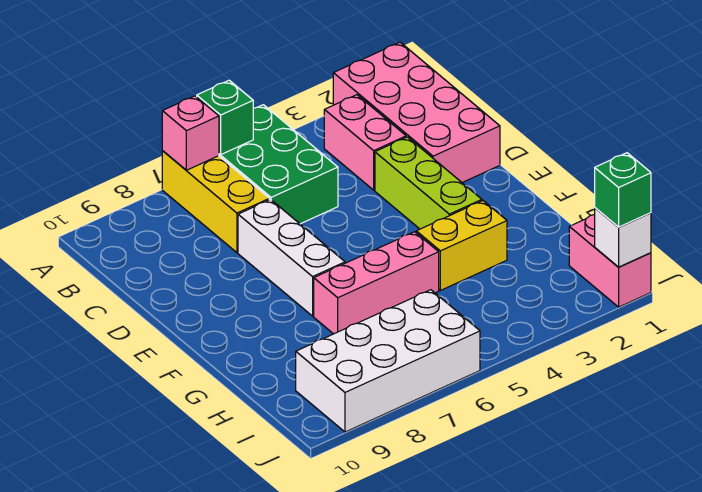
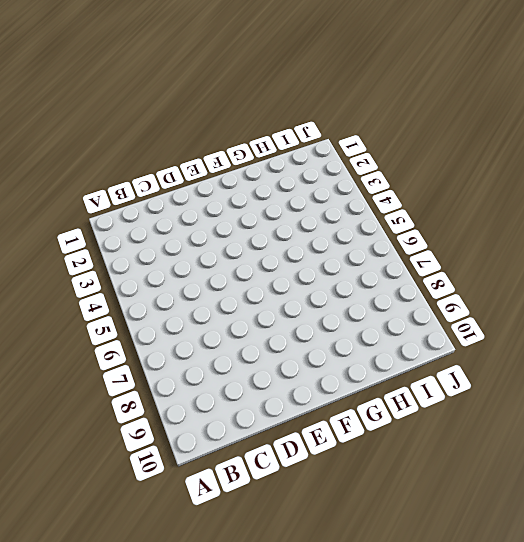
none -> pink brick A1:D2 level 1
none -> green brick A5:C6 level 1
none -> yellow brick A7:C7 level 1

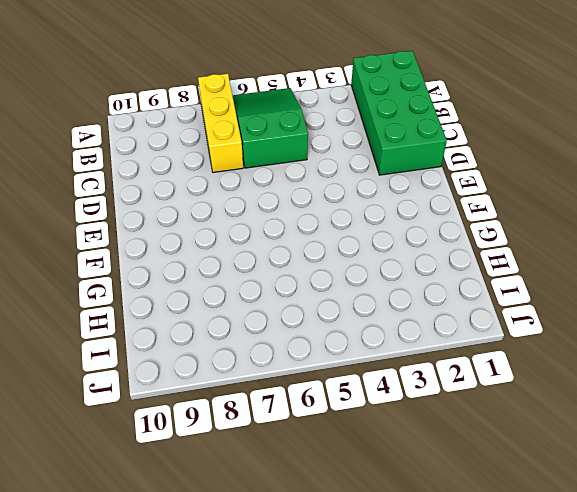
green brick A1:D2 level 1 -> pink brick A1:D2 level 1
green slope A5:C6 level 1 top C -> green brick A5:C6 level 1
none -> pink brick B3:C3 level 1
none -> lime brick D3:F3 level 1
none -> white brick D7:F7 level 1

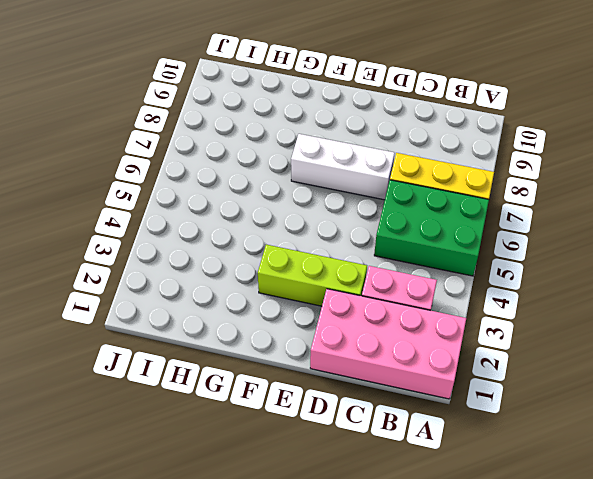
none -> yellow brick G3:G4 level 1
none -> pink brick G5:G7 level 1
none -> pink brick I1:J1 level 1

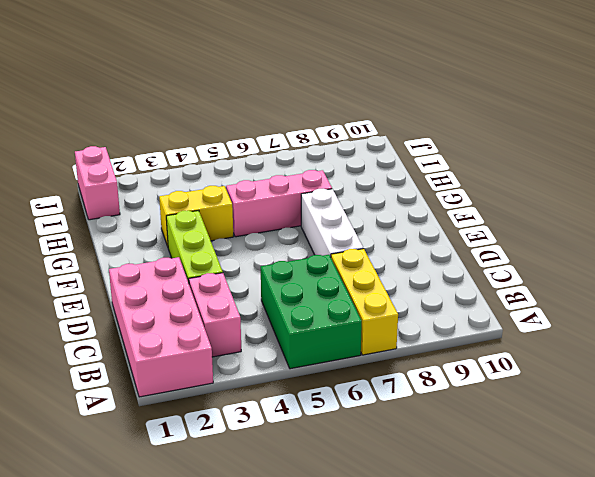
none -> white brick I6:J9 level 1
none -> green brick A6 level 2
none -> pink brick A7 level 2

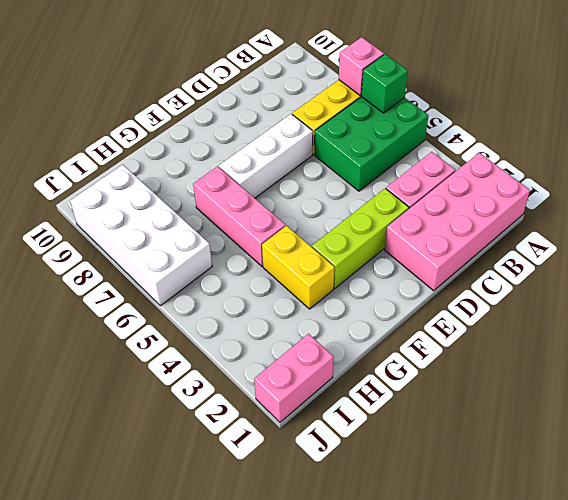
none -> white brick J1 level 2
none -> green brick J1 level 3

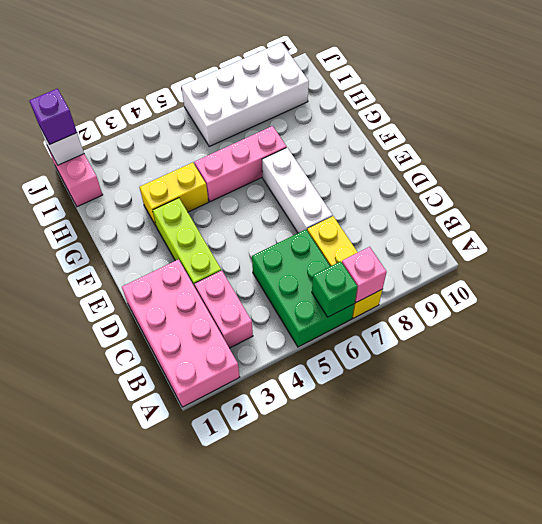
purple brick J1 level 3 -> green brick J1 level 3

